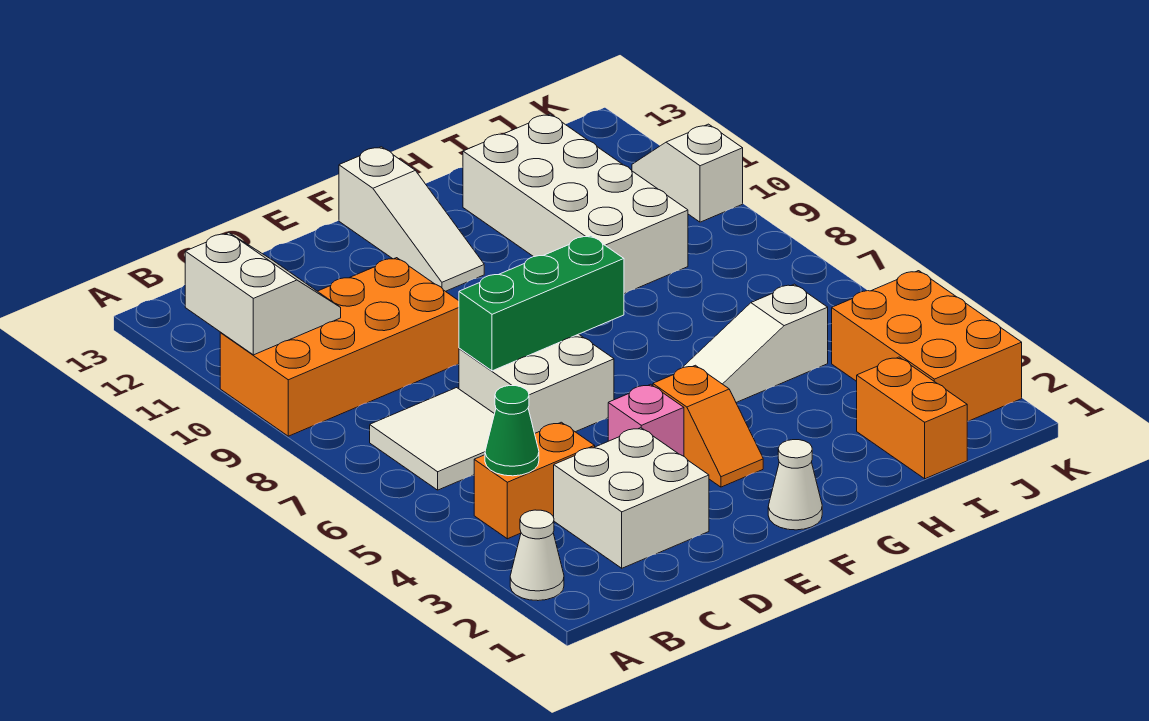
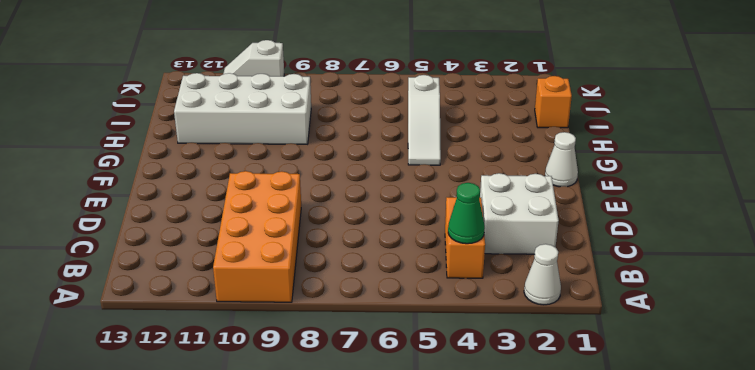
orange brick I1 level 1 -> orange brick I1:I2 level 1
none -> white tile B6:C7 level 1
none -> white brick D6:E7 level 1
none -> pink brick E4 level 1

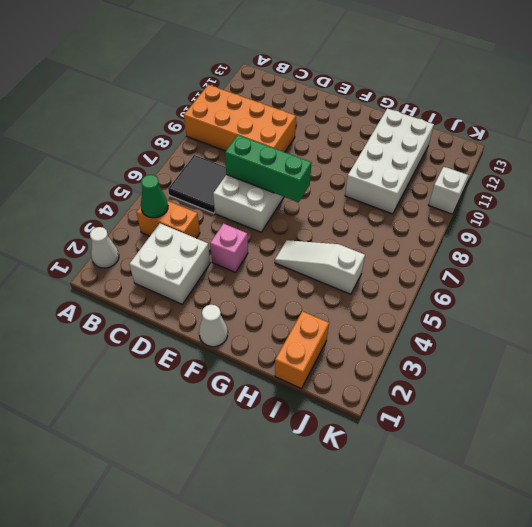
black tile B6:C7 level 1 -> white tile B6:C7 level 1
none -> orange slope F3:F4 level 1 top 4
none -> white slope F11:F13 level 1 top 13
none -> orange brick J2:K4 level 1

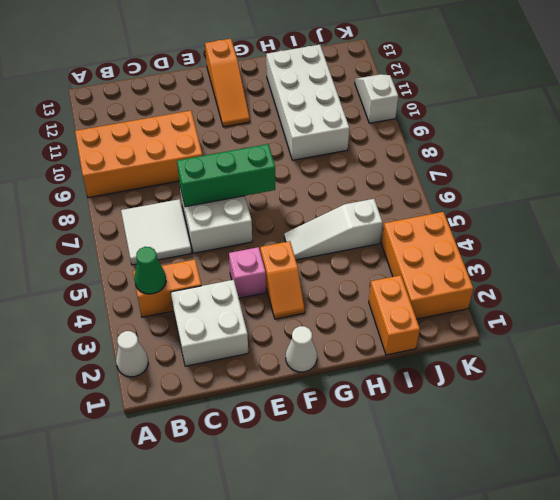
orange slope F11:F13 level 1 top 13 -> white slope F11:F13 level 1 top 13
none -> white slope A10:B11 level 2 top A

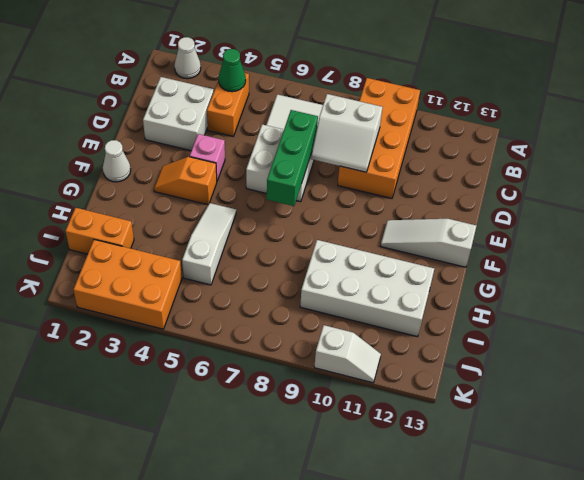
white slope C8:D9 level 2 top C -> white slope A10:B11 level 2 top A

